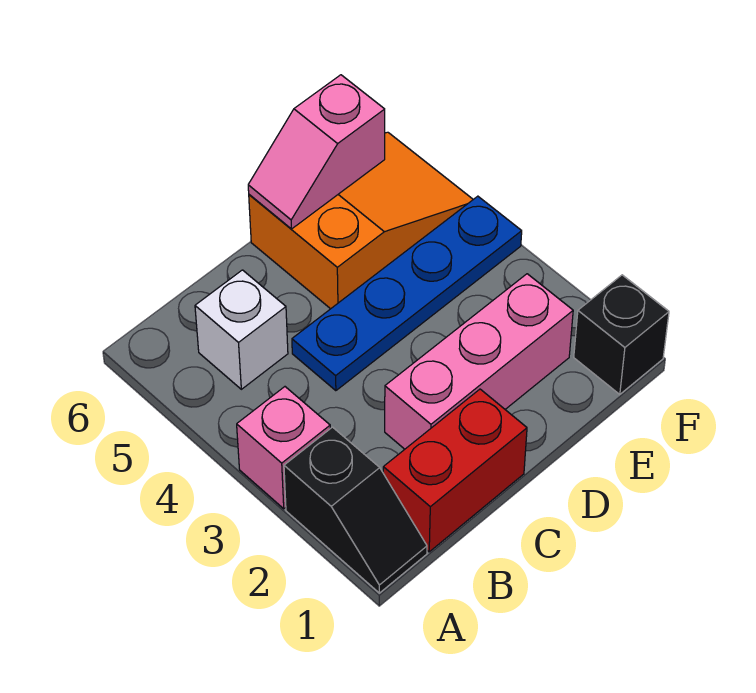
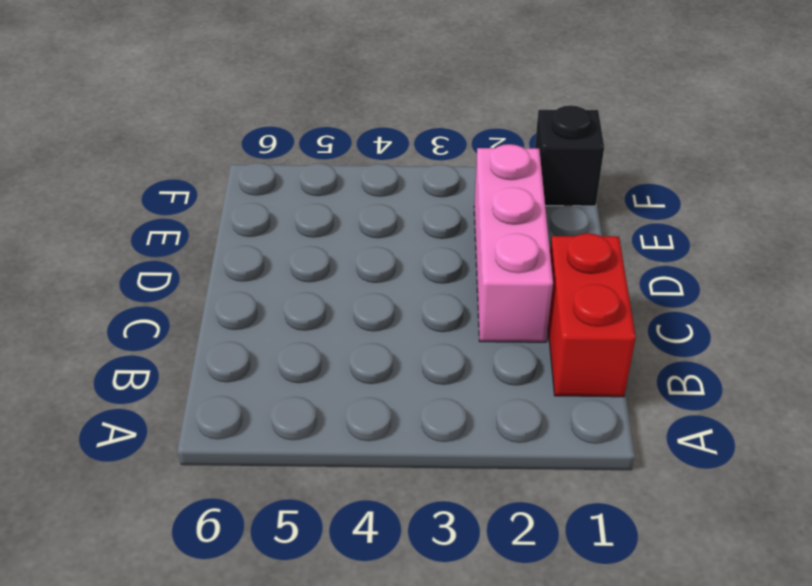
none -> black slope A1:A2 level 1 top 2
none -> pink brick A3 level 1

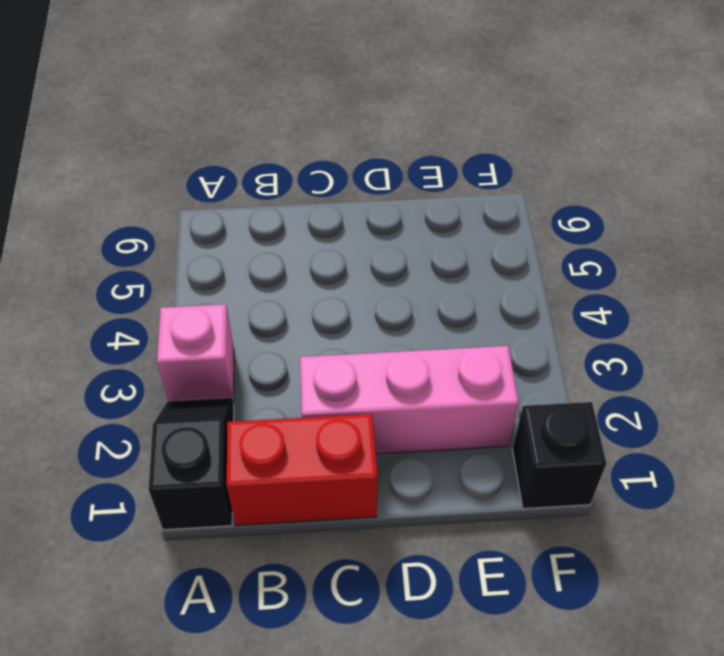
black slope A1:A2 level 1 top 1 -> black slope A1:A2 level 1 top 2
none -> white brick B5 level 1
none -> blue plate C4:F4 level 1

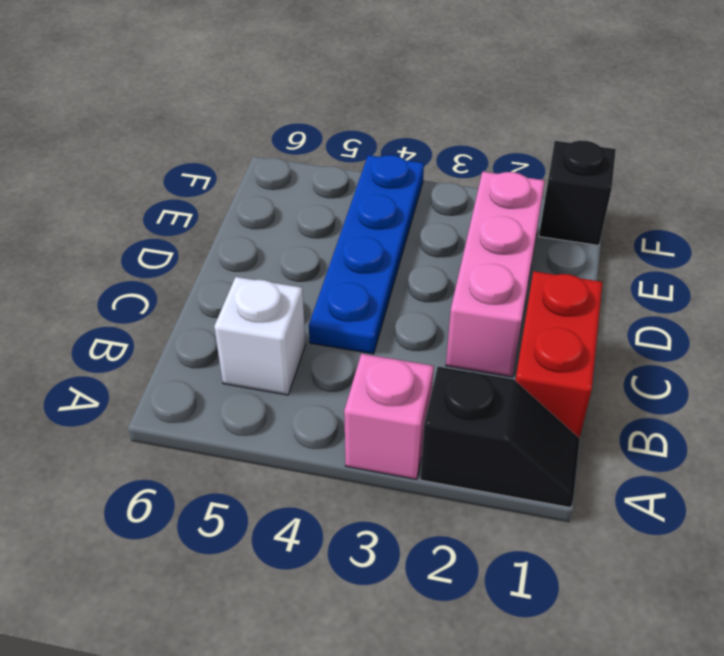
none -> orange slope D5:F6 level 1 top D
none -> pink slope D6:E6 level 2 top E

